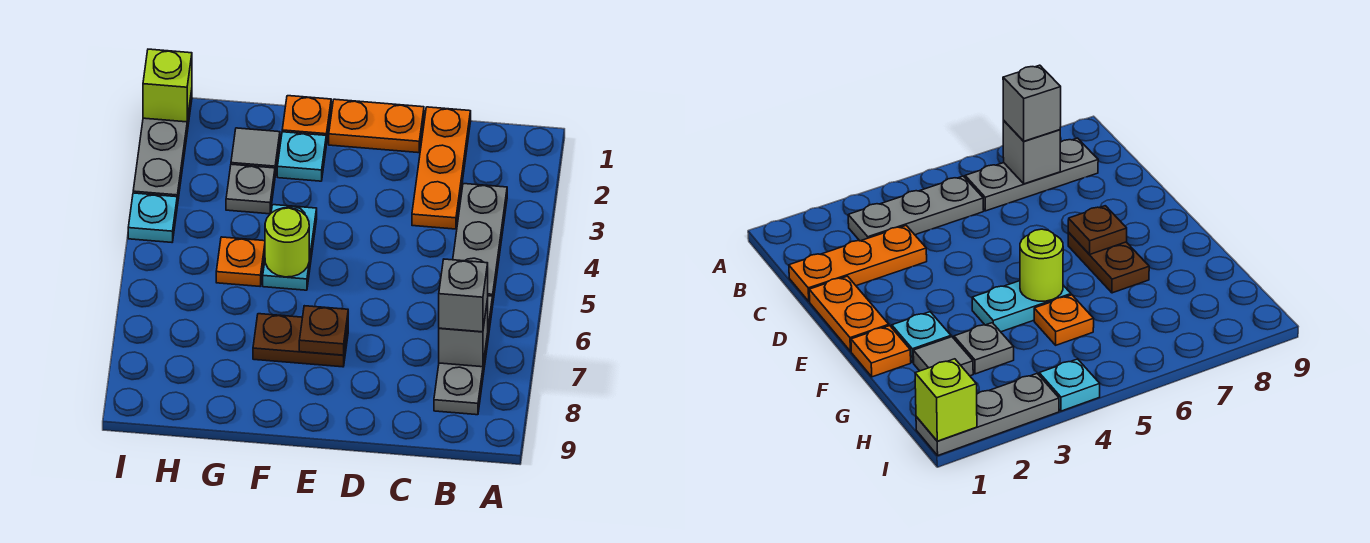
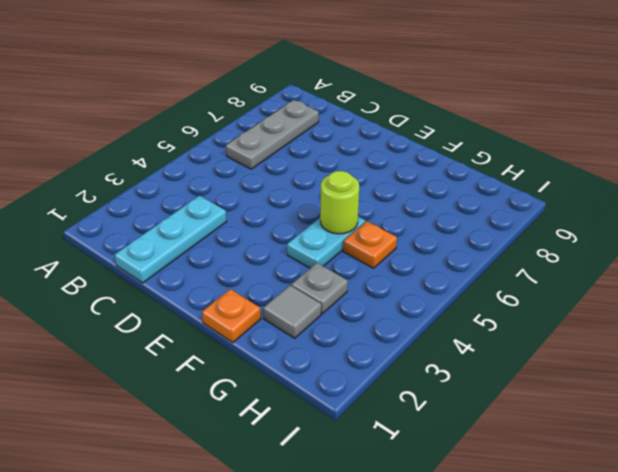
cyan plate C1:C3 level 1 -> orange plate C1:C3 level 1
none -> grey plate B3:B5 level 1
none -> orange plate D1:E1 level 1
none -> brown plate E7:F7 level 1

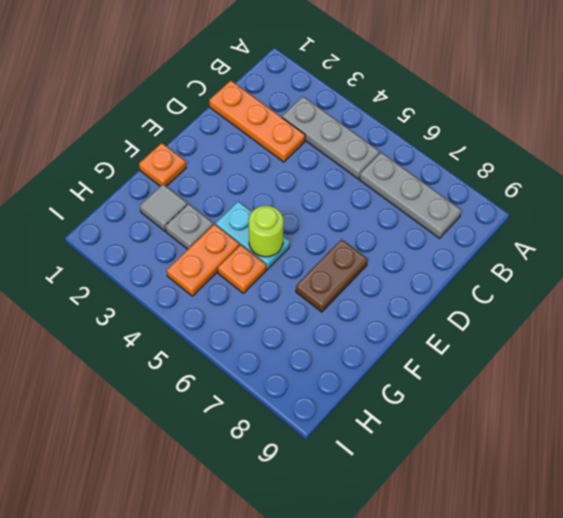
orange plate G4:H4 level 1 -> orange plate D1:E1 level 1
none -> cyan plate F2 level 1
none -> grey plate I1:I3 level 1
none -> cyan plate I4 level 1

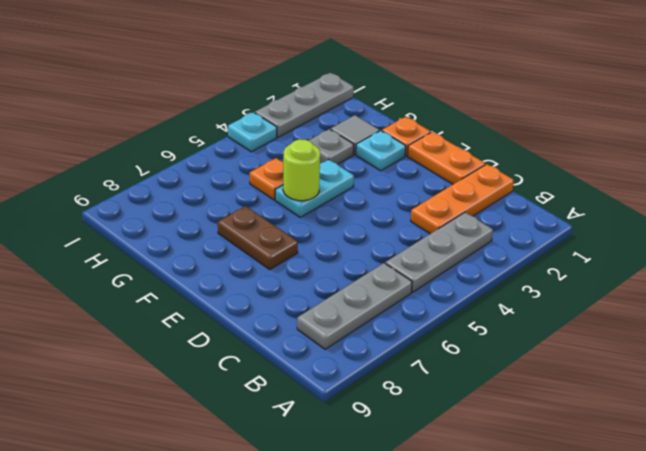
none -> grey brick B7 level 2
none -> brown plate E7 level 2
none -> lime brick I1 level 2

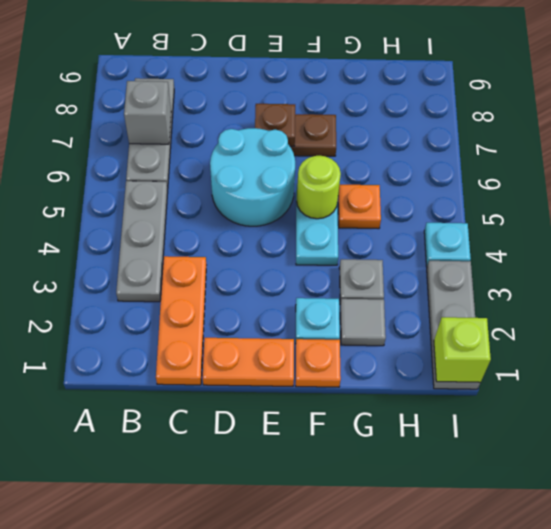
cyan round brick D5:E6 level 1 -> none
none -> grey brick B7 level 3

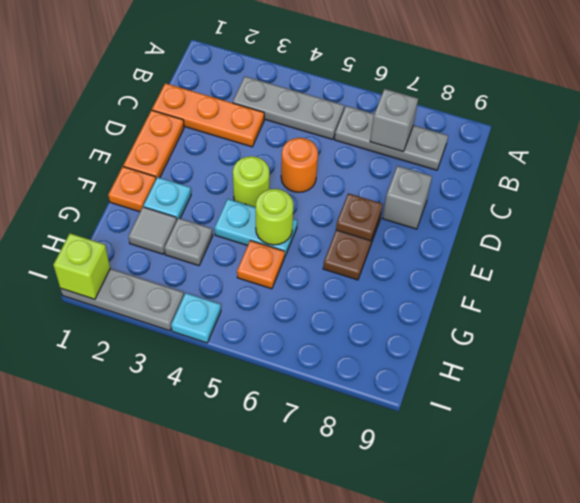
orange round brick D5 level 1 -> none
grey brick D8 level 1 -> grey brick B7 level 3
lime round brick E4 level 1 -> none

